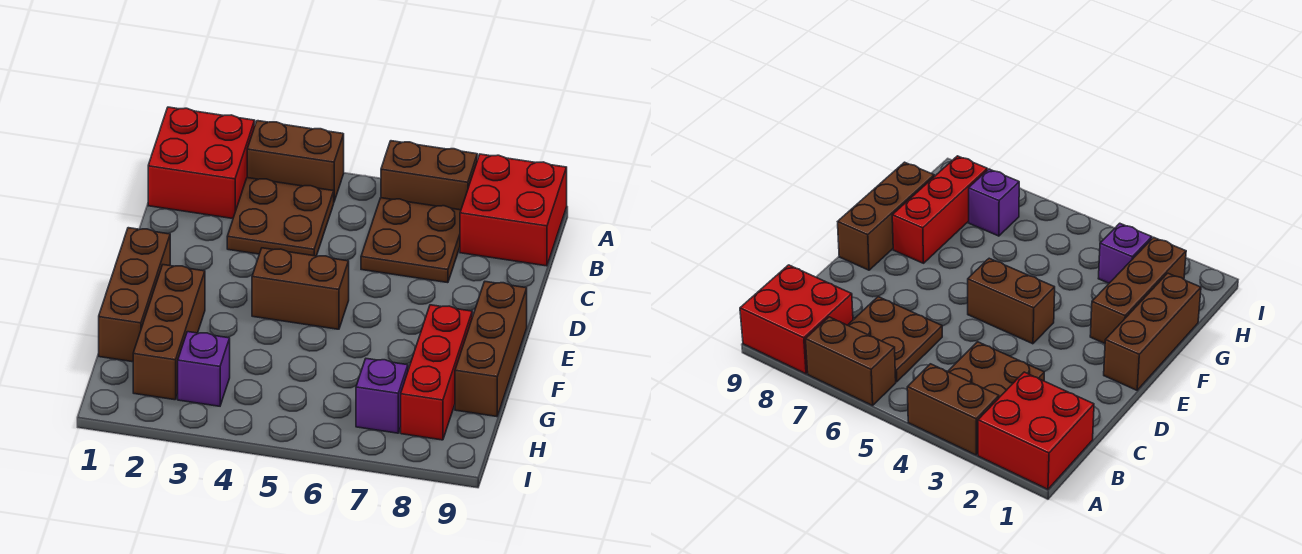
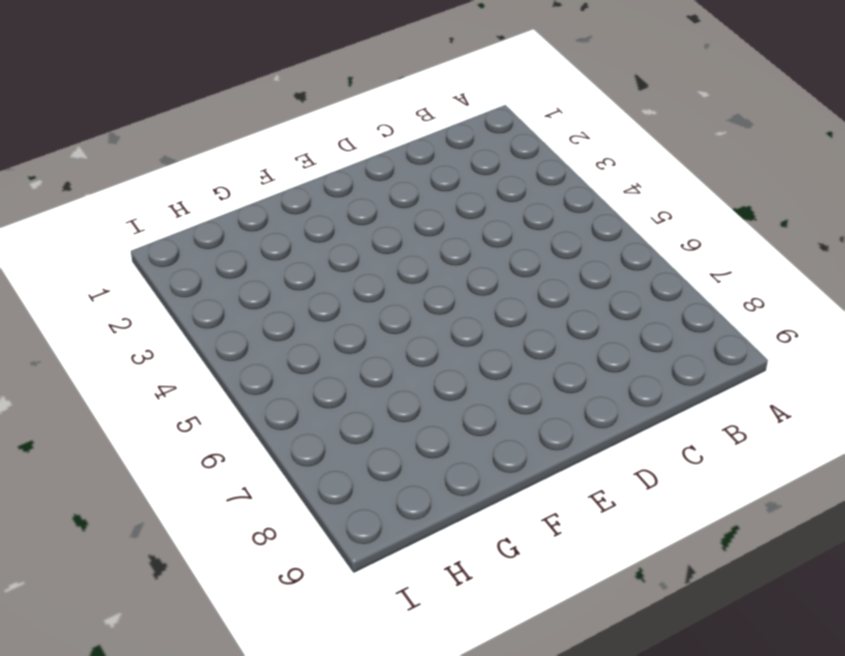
none -> red brick A1:B2 level 1
none -> brown brick A3:A4 level 1
none -> brown brick A6:A7 level 1

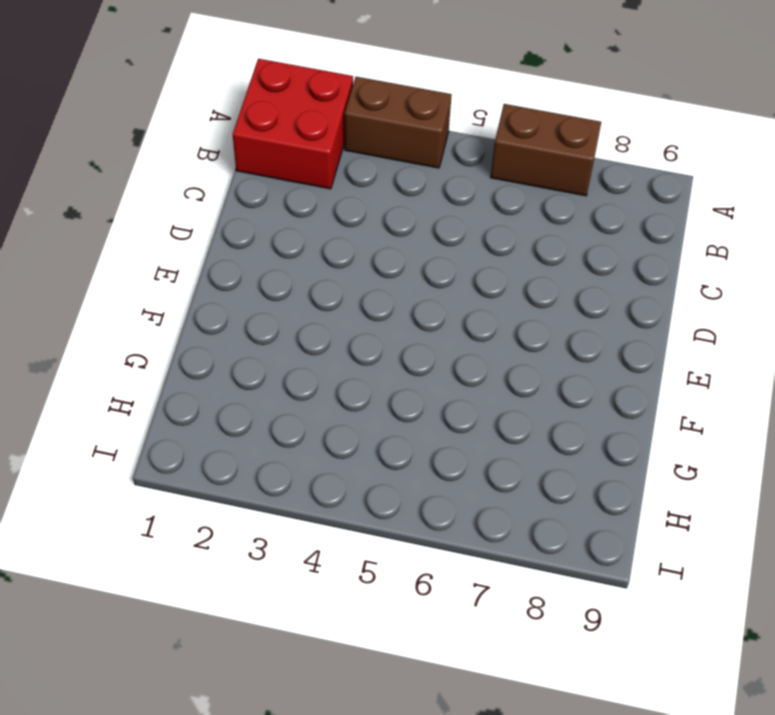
none -> red brick A8:B9 level 1
none -> brown plate B3:C4 level 1
none -> brown plate B6:C7 level 1

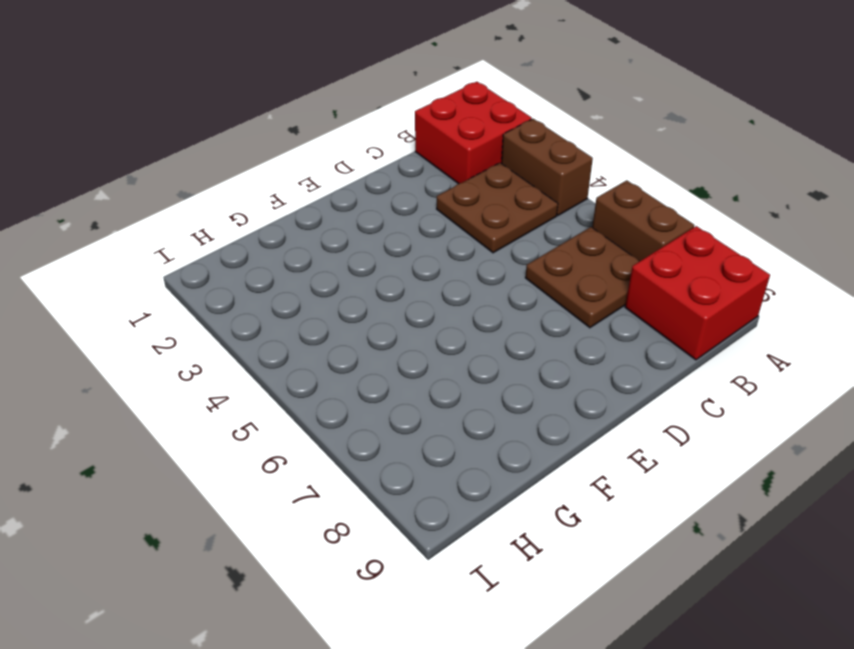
none -> brown brick E1:G1 level 1
none -> brown brick E4:E5 level 1
none -> brown brick E9:G9 level 1

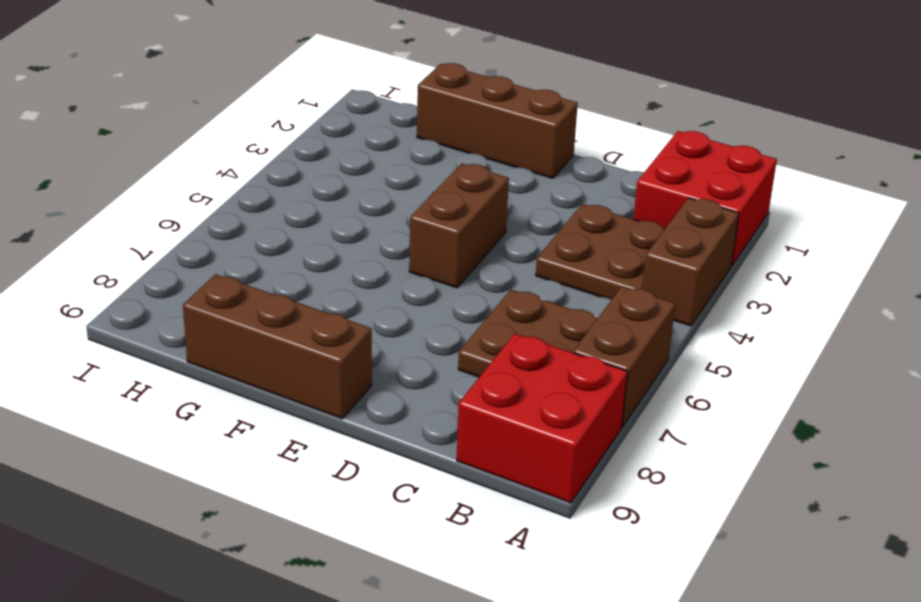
none -> brown brick F2:H2 level 1
none -> red brick F8:H8 level 1
none -> purple brick H3 level 1

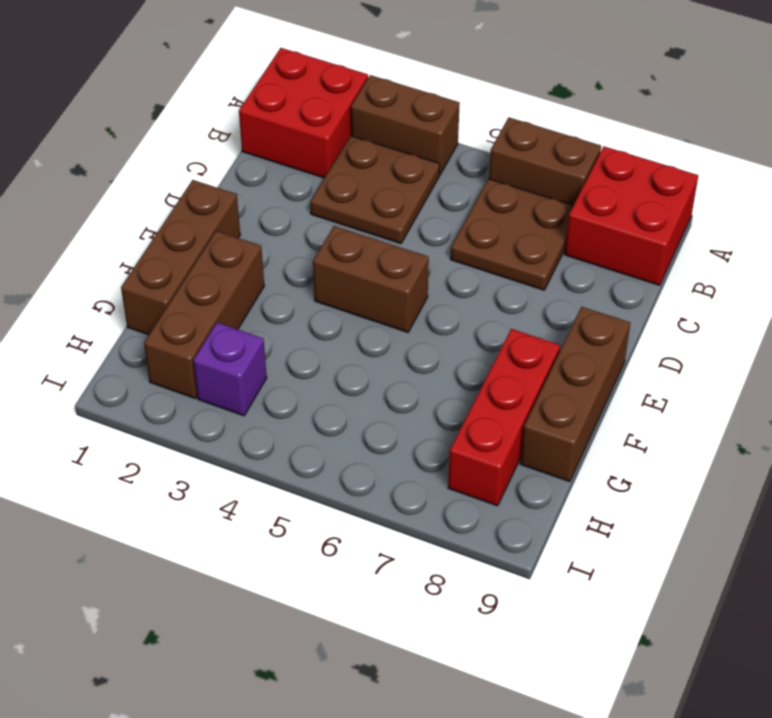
none -> purple brick H7 level 1

